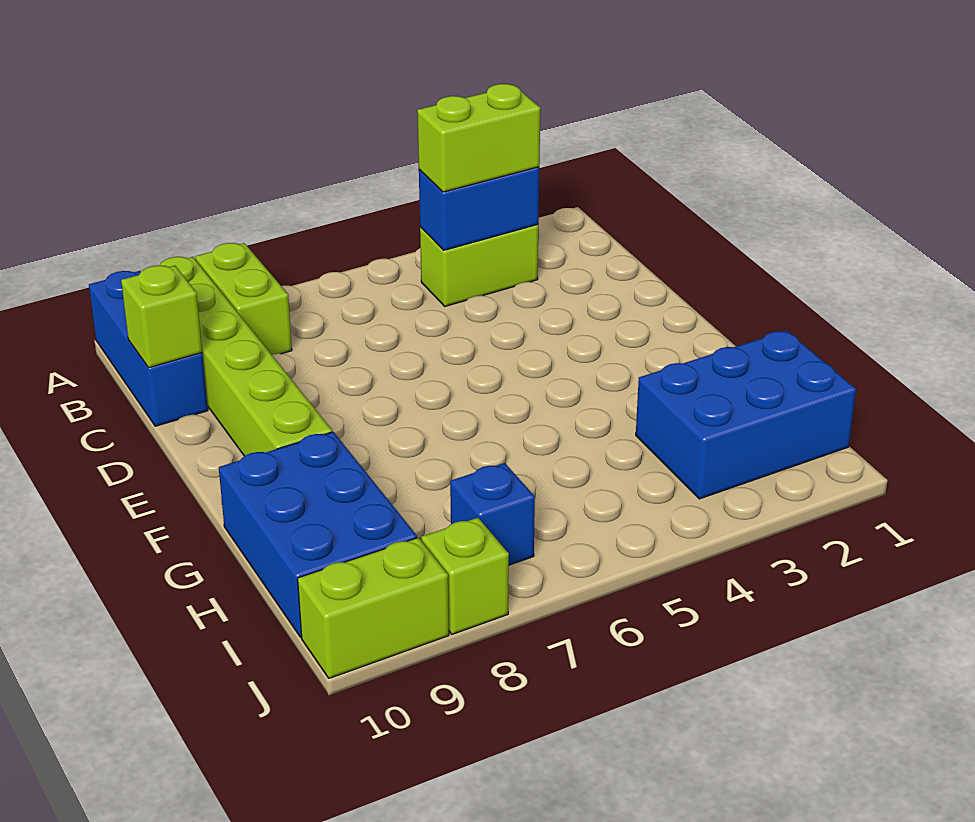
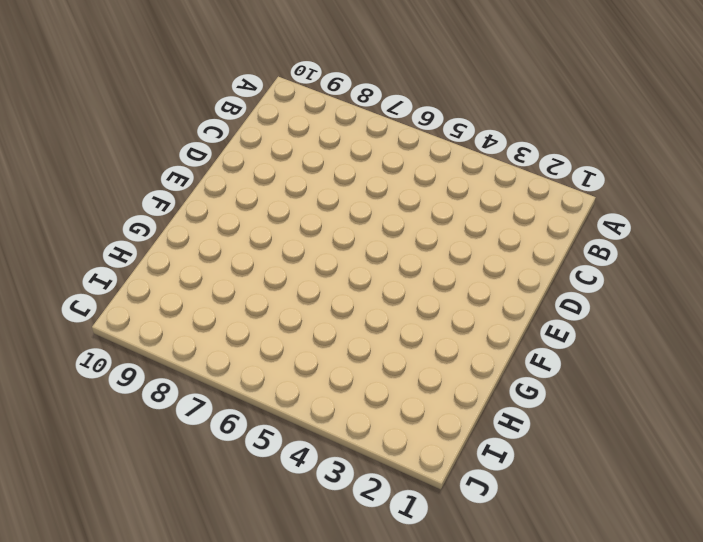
none -> lime brick A8:B8 level 1
none -> lime brick A9:F9 level 1
none -> blue brick A10:C10 level 1

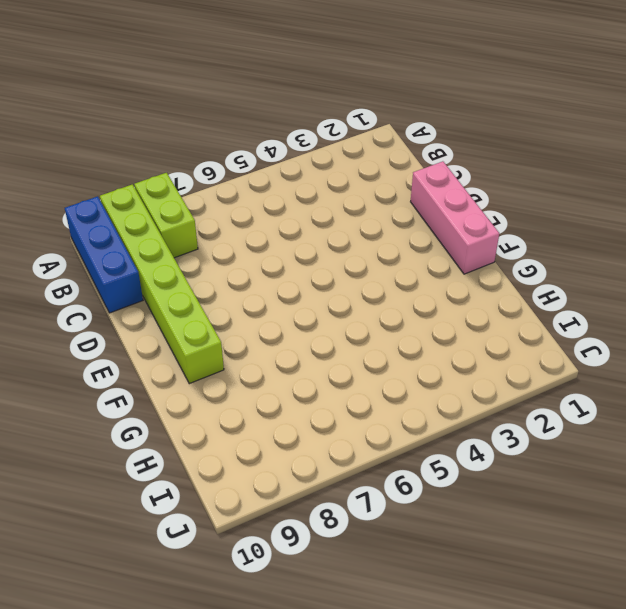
pink brick D1:F1 level 1 -> none
none -> lime brick B3:B4 level 1
none -> blue brick G9:I10 level 1
none -> blue brick H1:I3 level 1

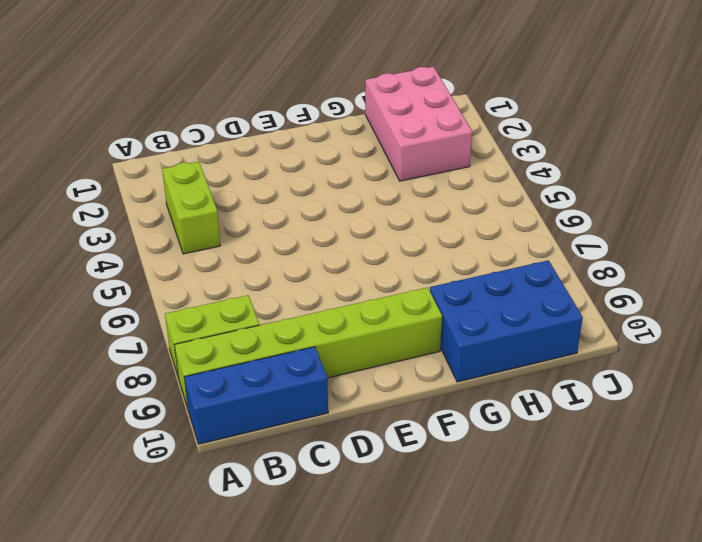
pink brick H1:I3 level 1 -> blue brick H1:I3 level 1
none -> blue brick I7 level 1
none -> lime brick J8 level 1
none -> lime brick J9:J10 level 1

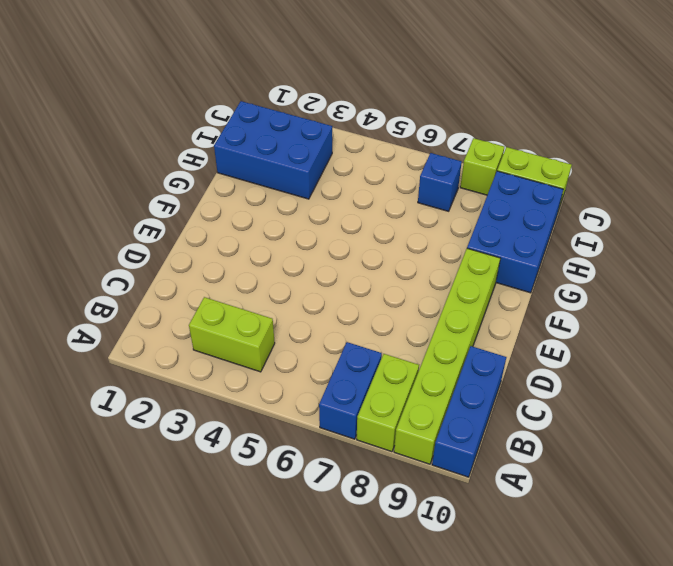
blue brick A7:B7 level 1 -> blue brick B3:B4 level 2
none -> lime brick C10 level 2
none -> lime brick B3:B4 level 3

